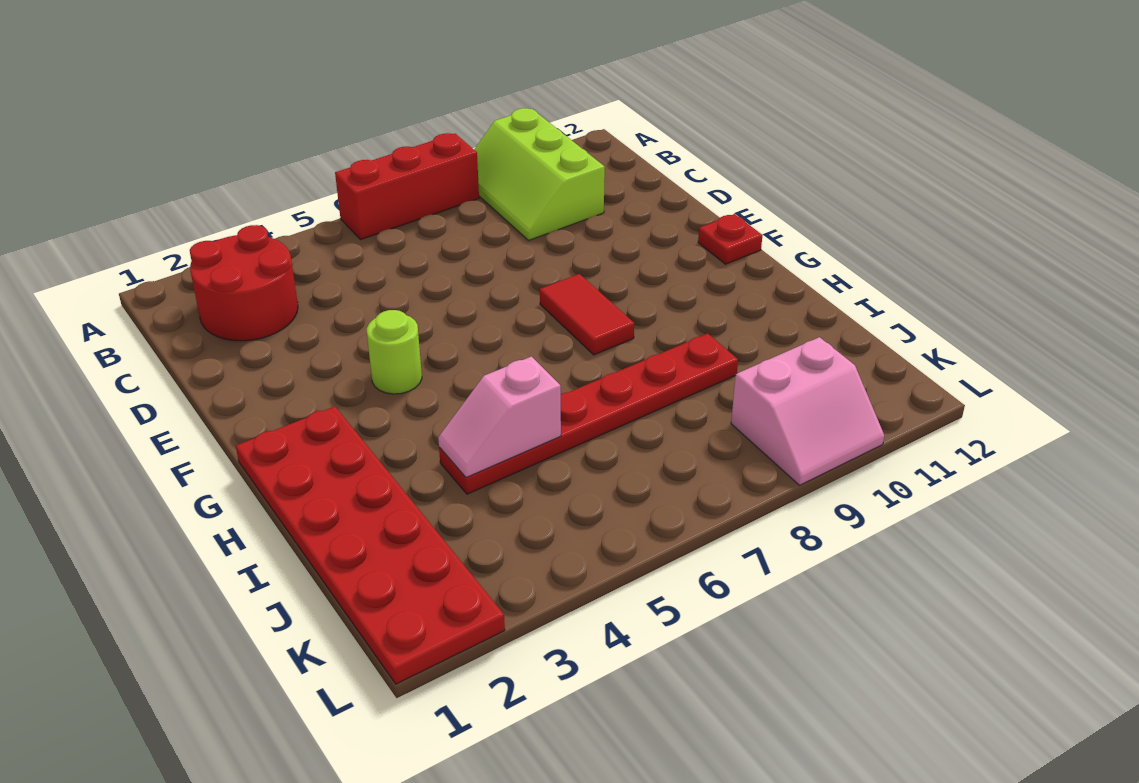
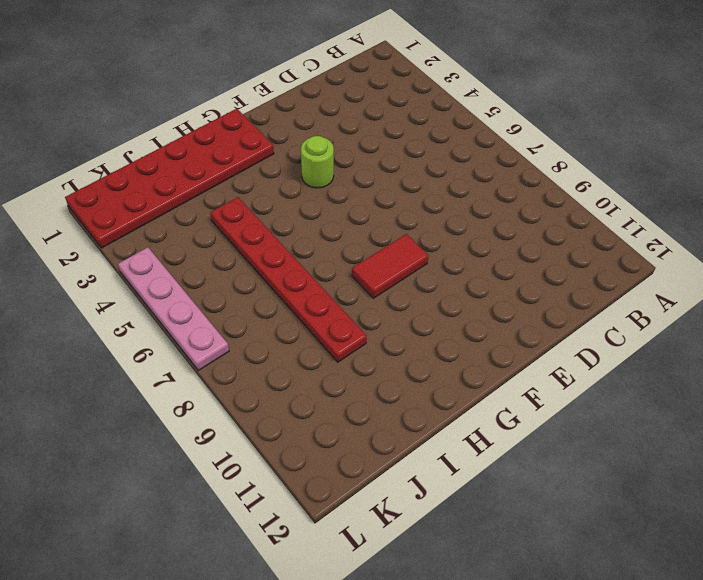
pink plate L4:L7 level 1 -> none
none -> red brick A6:A8 level 1
none -> lime slope A9:C10 level 1 top 10

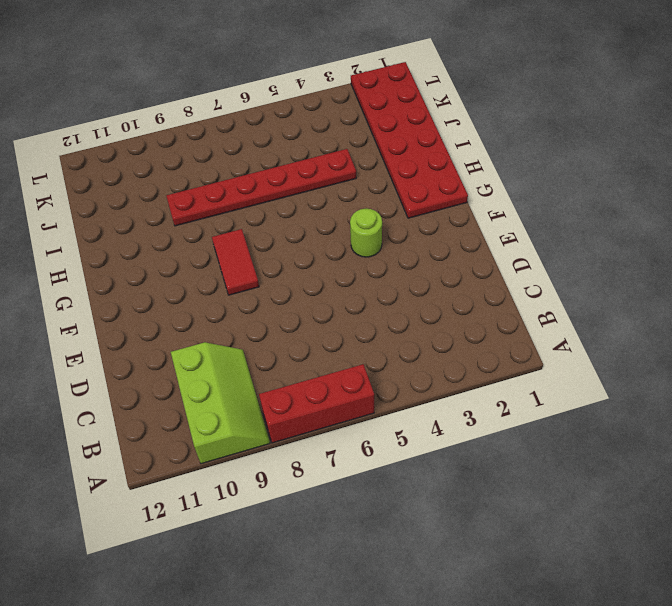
none -> red round brick B2:C3 level 1
none -> red plate F12 level 1

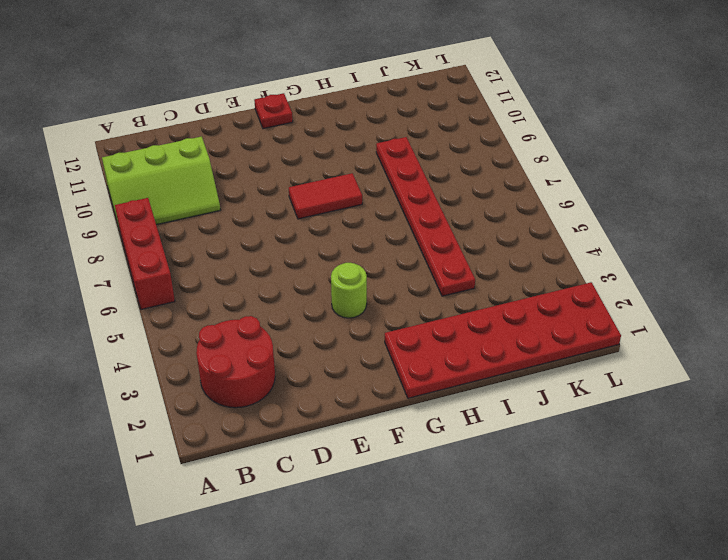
none -> pink slope K9:L10 level 1 top K
none -> pink slope I4:I5 level 2 top 5

